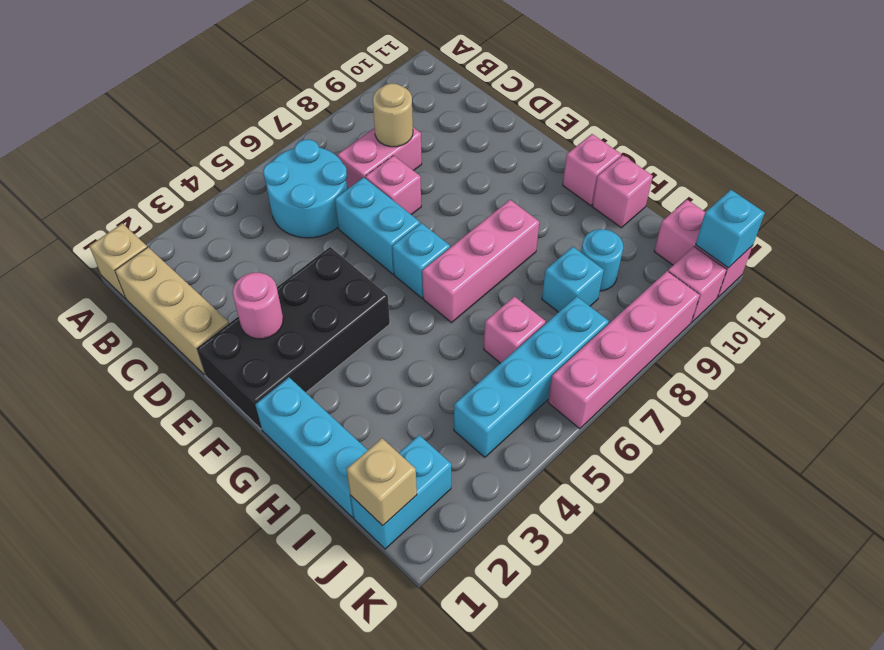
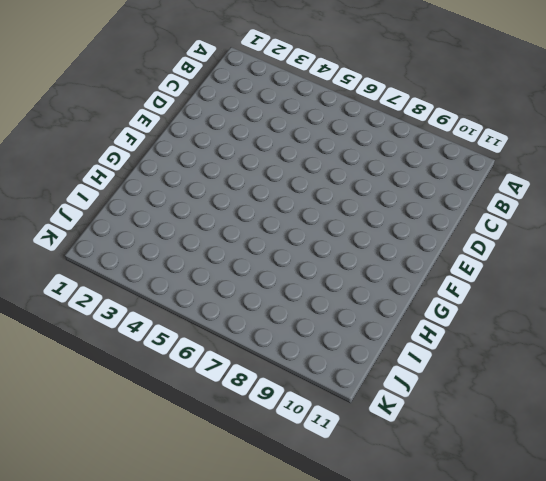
none -> tan brick A1 level 1
none -> tan brick B1:D1 level 1
none -> cyan round brick B5:C6 level 1

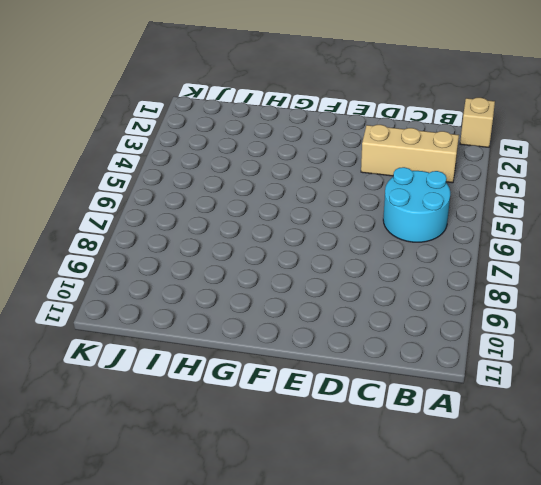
tan brick B3:D3 level 1 -> tan brick B1:D1 level 1
none -> pink brick C7:C8 level 1
none -> cyan brick D6:E6 level 1
none -> pink brick D7 level 1

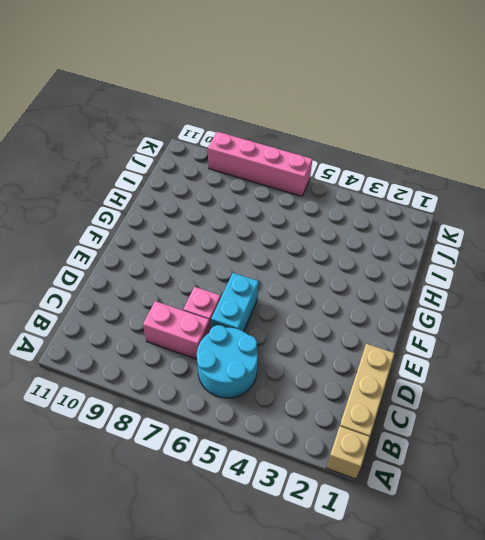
none -> black brick E1:F4 level 1
none -> cyan brick F6 level 1
none -> cyan brick G1:I1 level 1

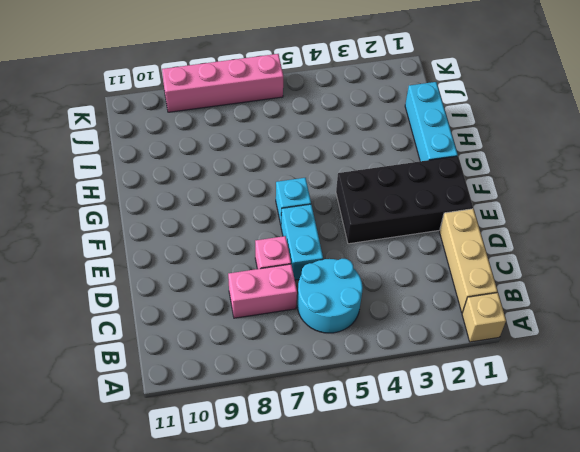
none -> pink brick G6:G8 level 1
none -> pink brick G11 level 1
none -> pink brick H11 level 1

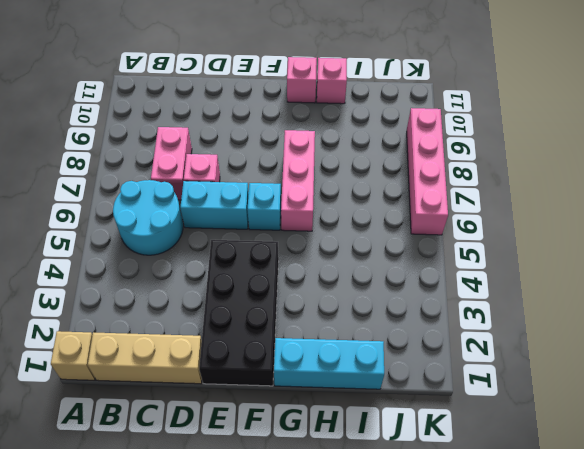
none -> pink brick I6 level 1
none -> cyan brick I8 level 1
none -> cyan round brick I9 level 1

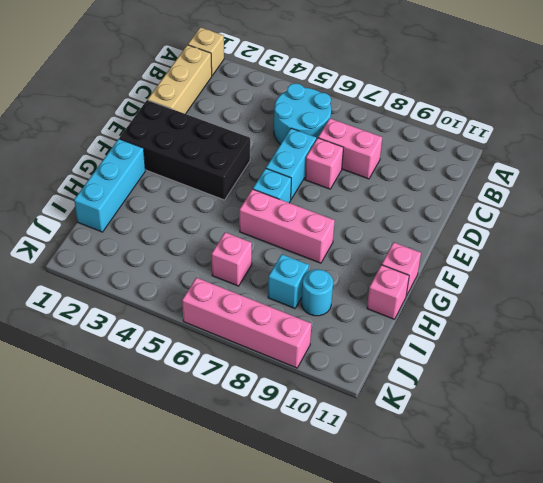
none -> cyan brick J1:J2 level 1
none -> cyan brick J4:J7 level 1
none -> pink brick J11:K11 level 1

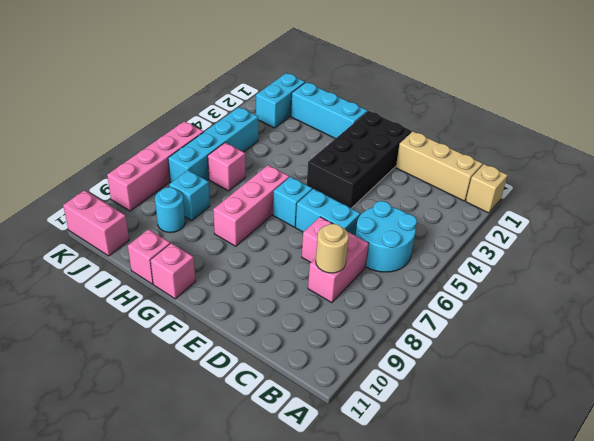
none -> pink brick K10 level 1
none -> pink round brick E2 level 2
none -> tan brick J1 level 2

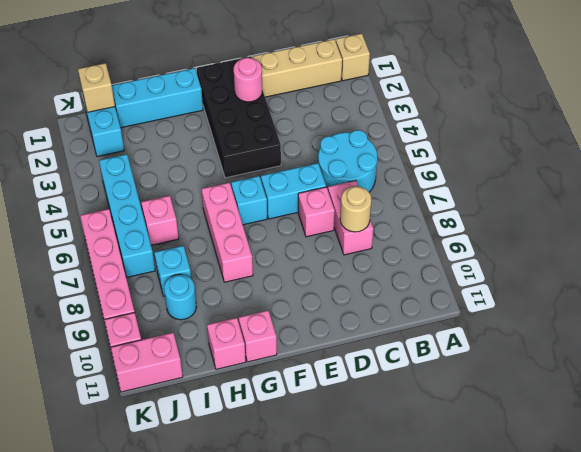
none -> cyan brick K11 level 2

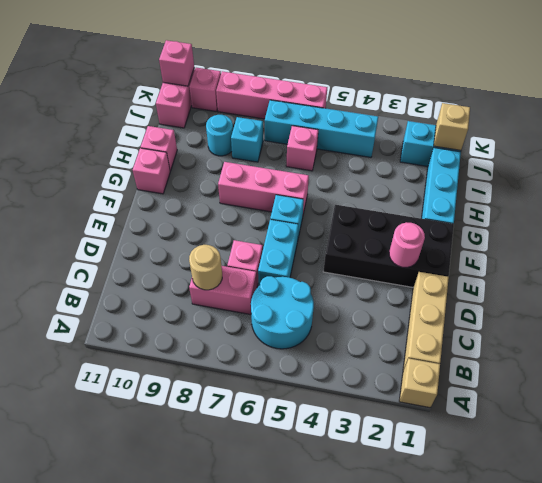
pink brick K11 level 2 -> cyan brick K11 level 2

